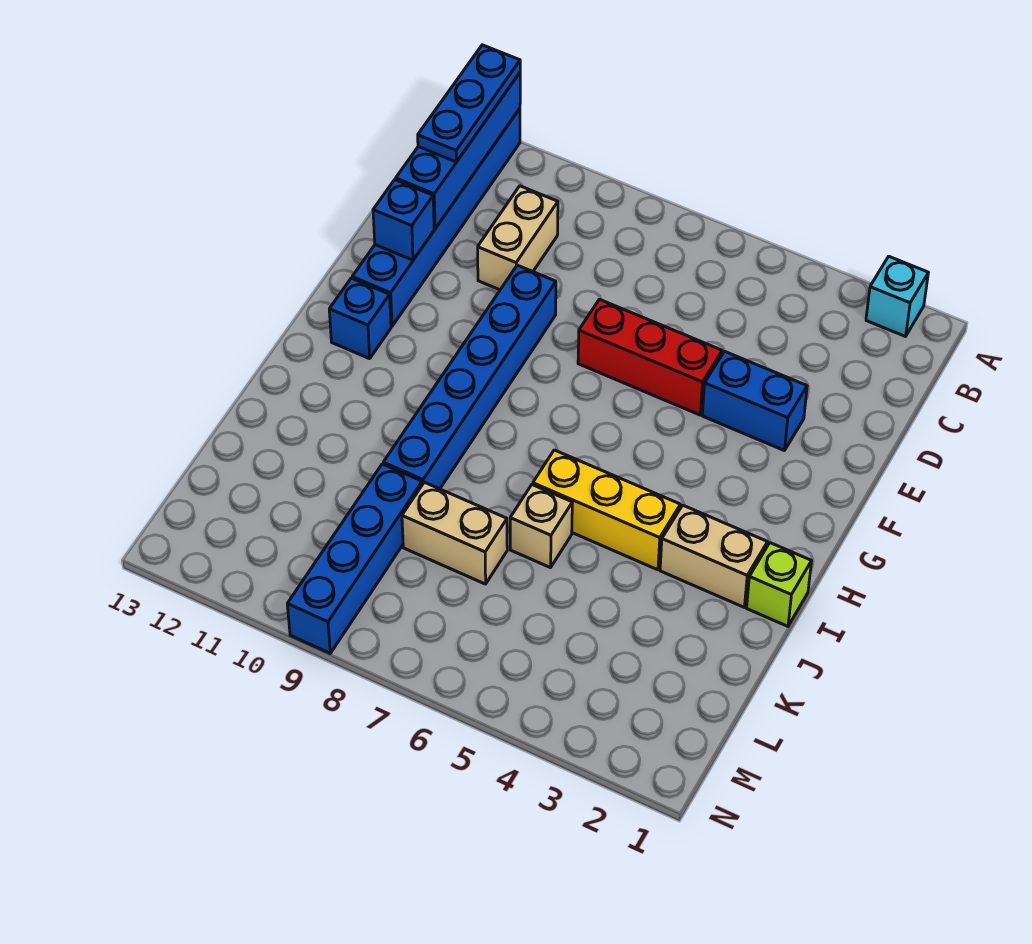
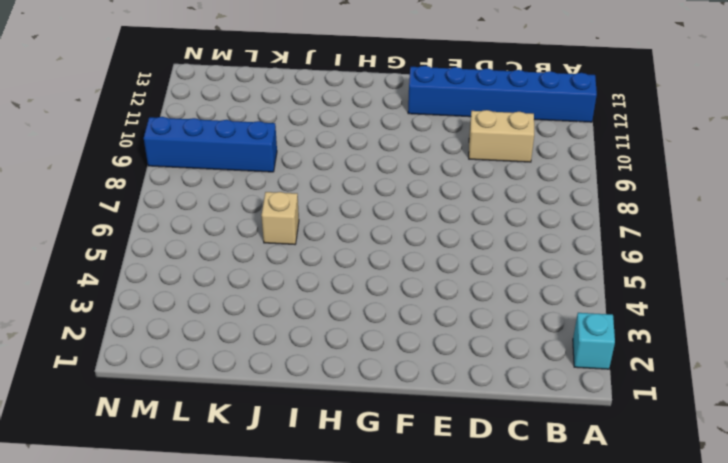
none -> blue brick E3:E4 level 1
none -> red brick E5:E7 level 1
none -> blue brick E9:J9 level 1

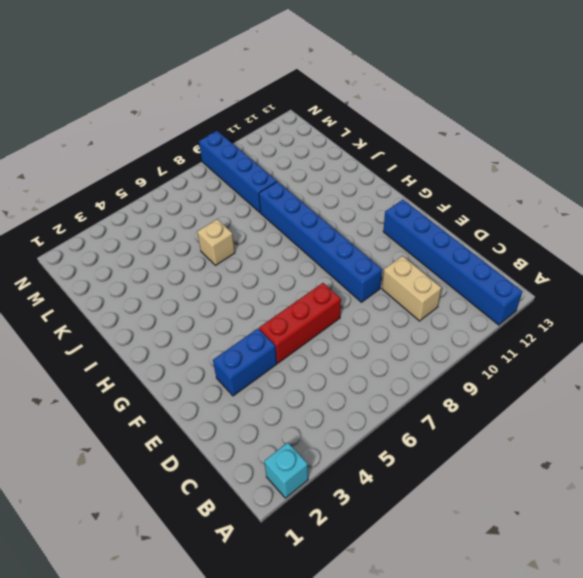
none -> blue brick G12 level 1
none -> lime brick I1 level 1
none -> tan brick I2:I3 level 1

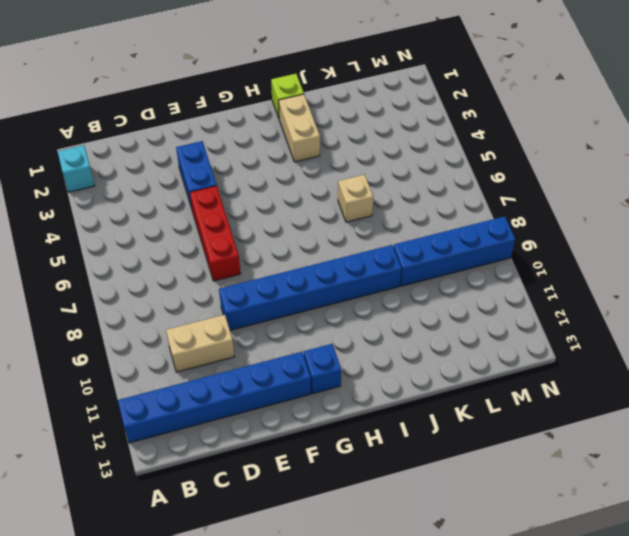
none -> yellow brick I4:I6 level 1
none -> tan brick K7:K8 level 1
none -> blue brick A12:D12 level 2

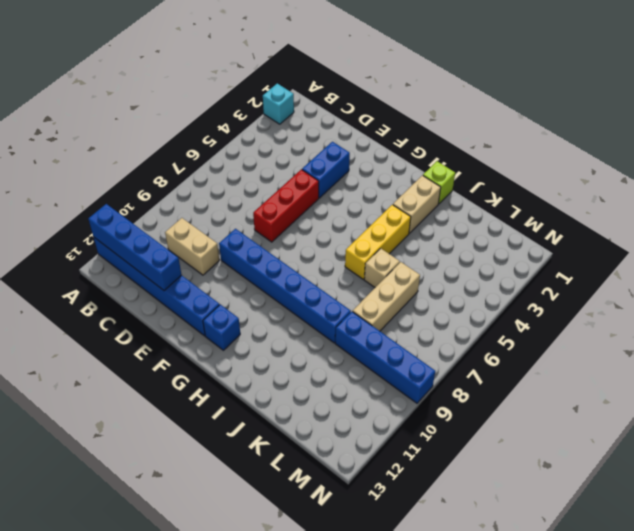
tan brick K6:K8 level 1 -> tan brick K7:K8 level 1
none -> blue brick E12 level 2
none -> blue plate A12:C12 level 3

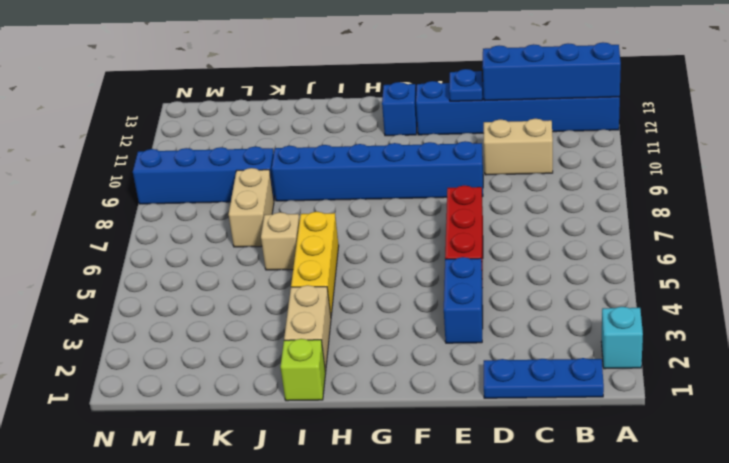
blue plate B1:D1 level 1 -> blue plate A12:C12 level 3
blue plate E12 level 2 -> blue brick E12 level 2

